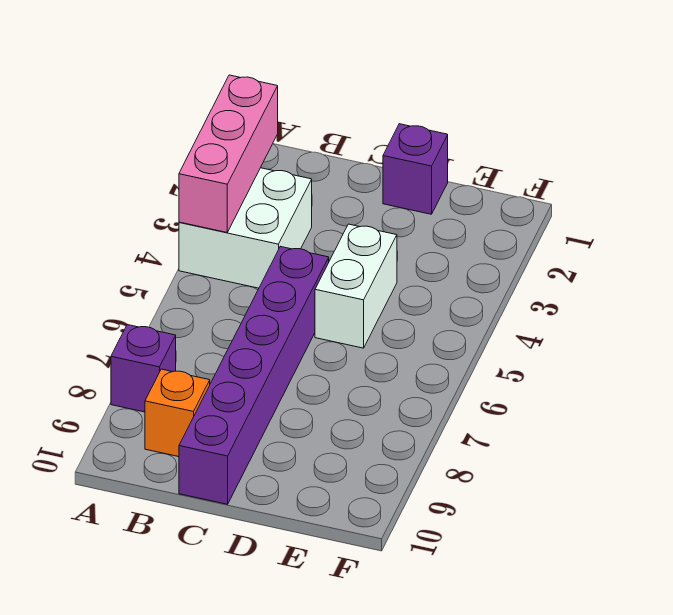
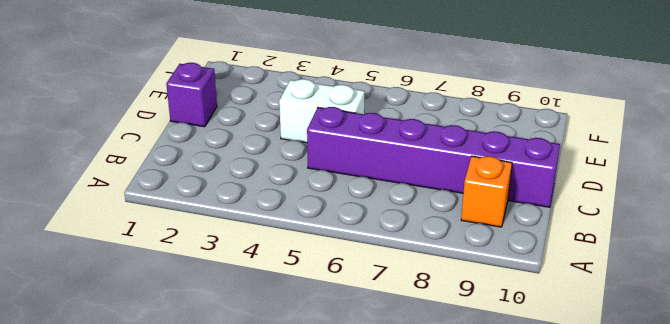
none -> white brick A3:B4 level 1
none -> purple brick A8 level 1

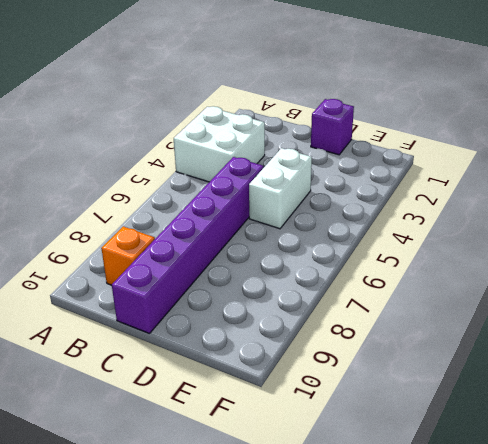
none -> purple brick A8 level 1
none -> pink brick A2:A4 level 2

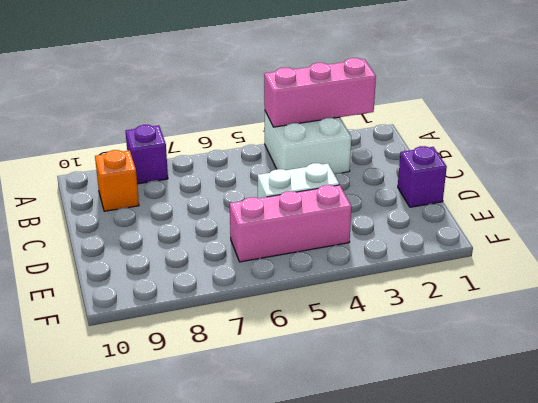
pink brick E4:E6 level 1 -> none
none -> purple brick C5:C10 level 1

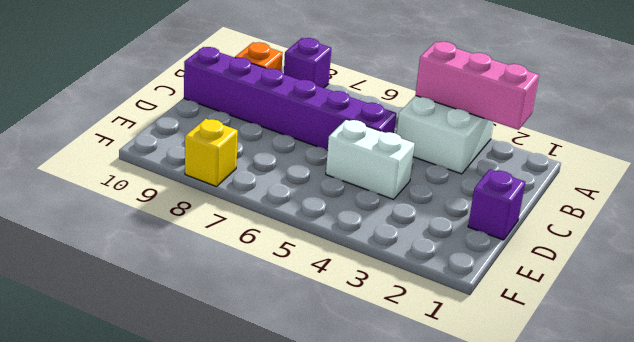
yellow brick F8 level 1 -> none

